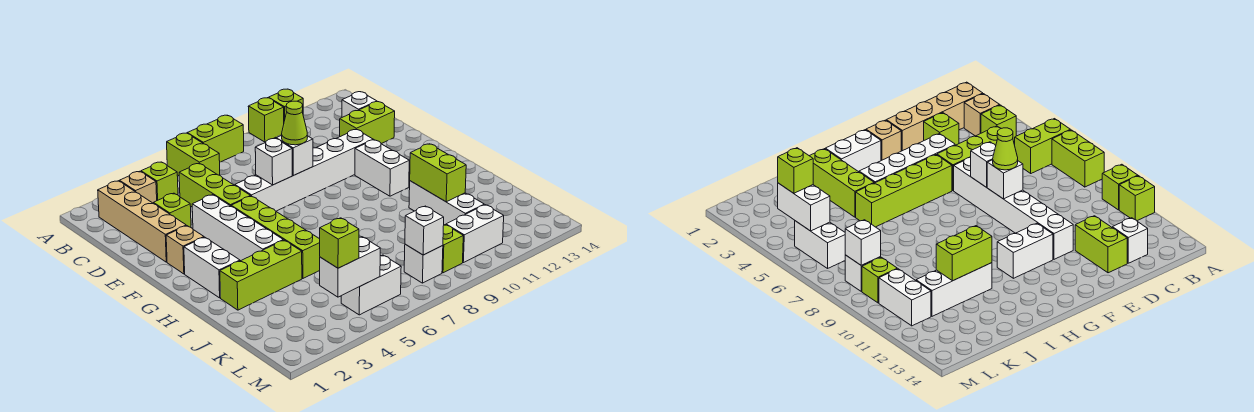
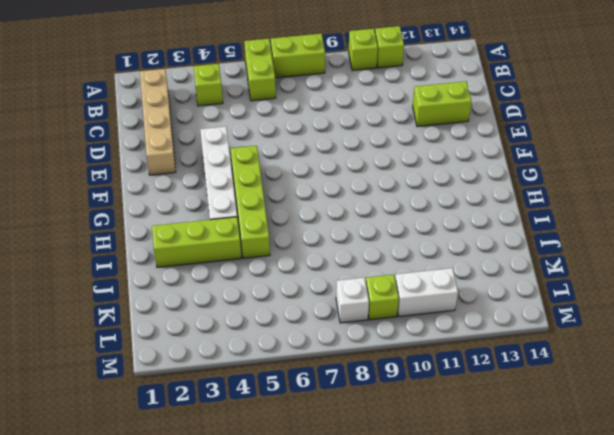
none -> tan brick B3 level 1
none -> lime brick C5:E5 level 1
none -> white brick C13 level 1
none -> lime brick D3 level 1

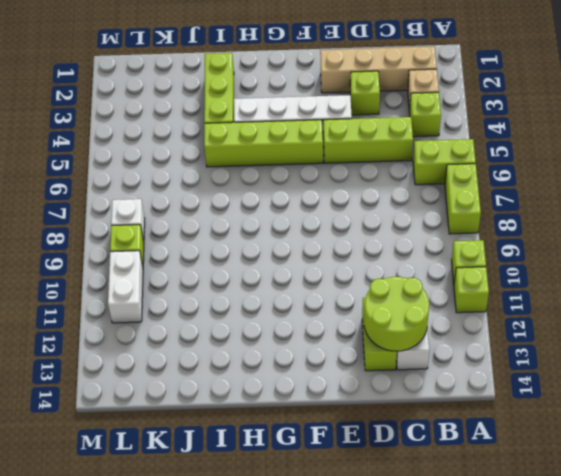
lime round brick C12:D13 level 2 -> none
none -> white brick E6:E11 level 1
none -> tan brick F2 level 1
none -> white brick F11:G11 level 1
none -> white brick G2:H2 level 1

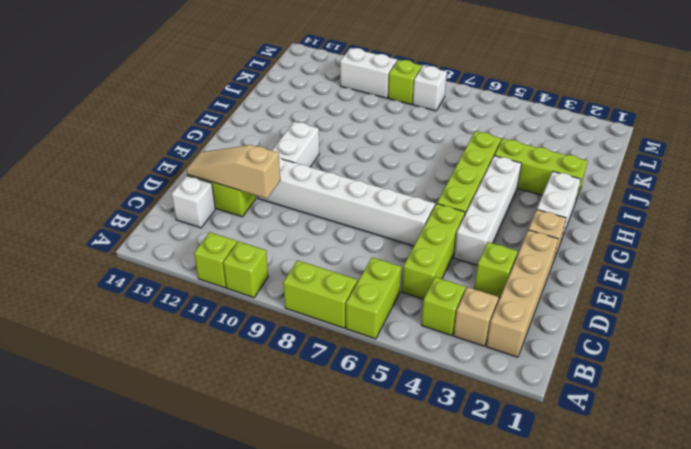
tan slope D11:D13 level 2 top 11 -> none
none -> white brick I11:K11 level 1
none -> white brick L5:L6 level 1
none -> white brick E7 level 2
none -> white brick E8 level 2

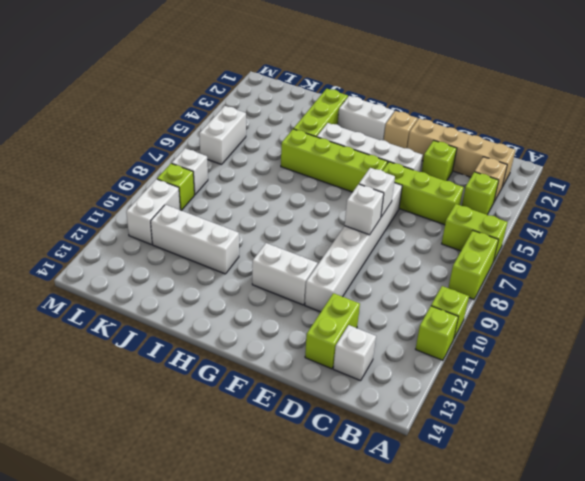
none -> lime brick I11:J11 level 2
none -> white brick L4:L5 level 2
none -> white brick L8 level 2
none -> lime cone E8 level 3

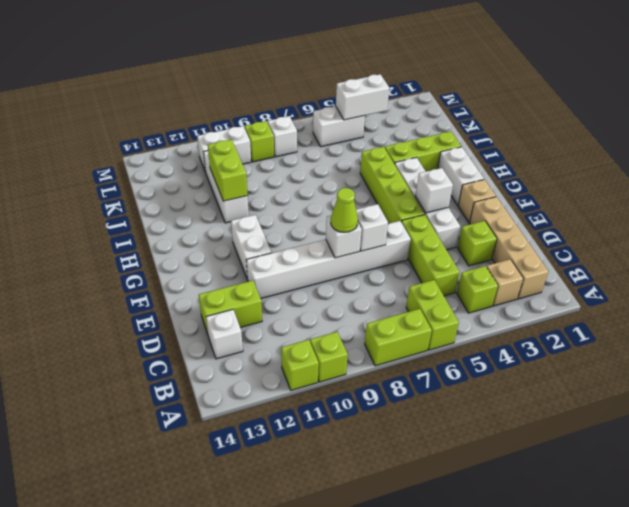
white brick F4 level 2 -> white brick L8 level 2
none -> lime brick L4 level 3

